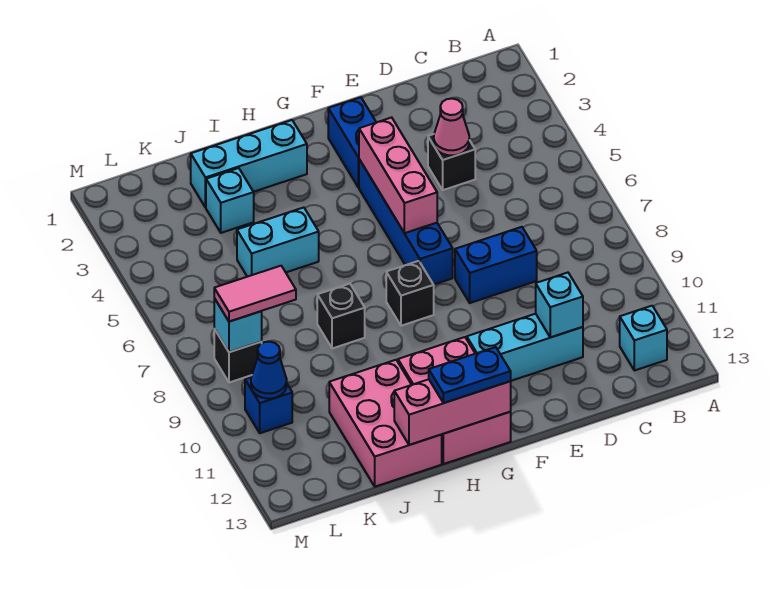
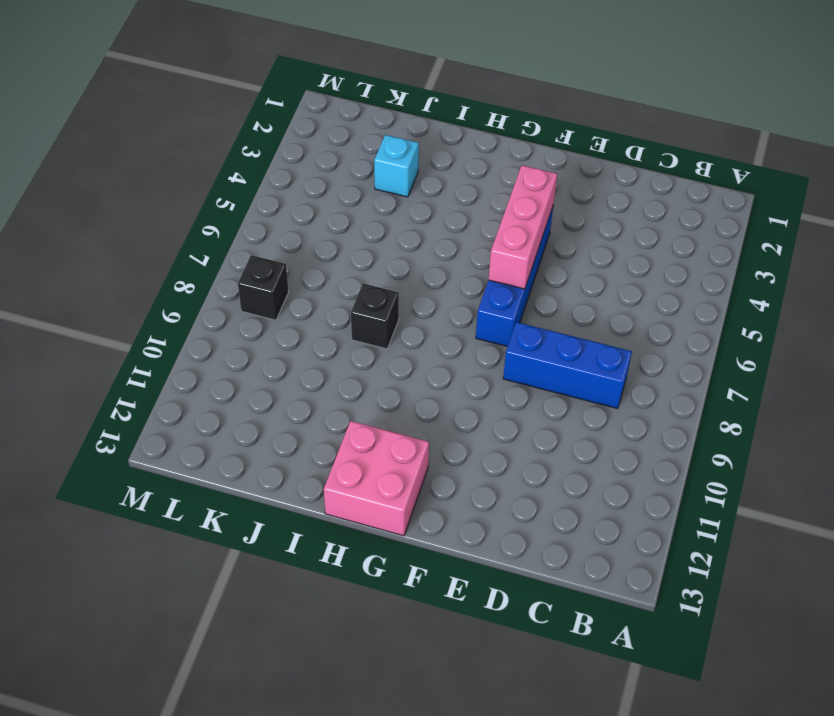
blue brick C8:E8 level 1 -> blue brick D8:E8 level 1
pink brick G12:H13 level 1 -> pink brick G11:H13 level 1
none -> cyan brick B12 level 1
none -> black brick D4 level 1
none -> cyan brick D11:F11 level 1

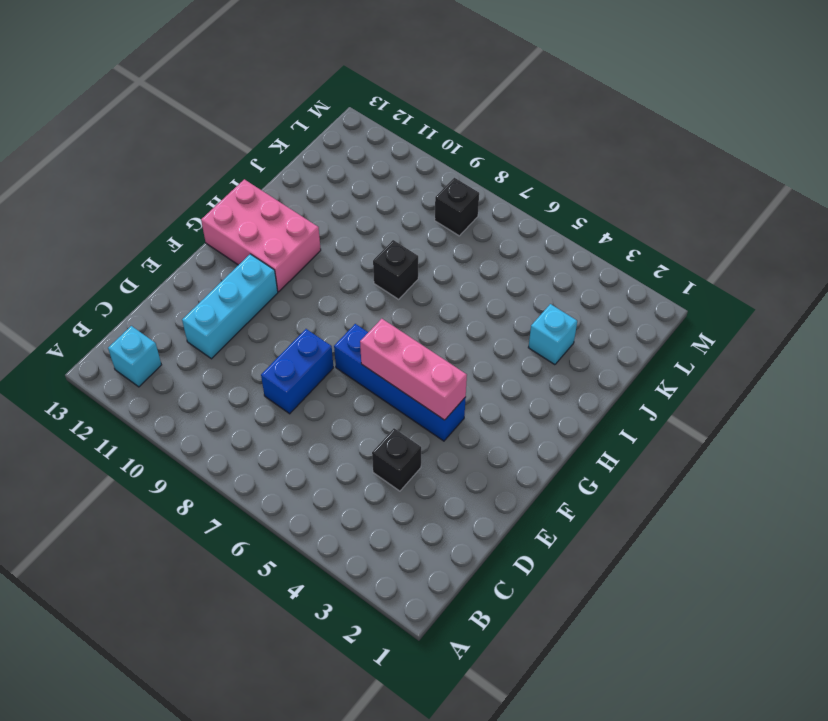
none -> blue brick F2:F3 level 1
none -> black brick G8 level 1
none -> cyan brick H2:J2 level 1

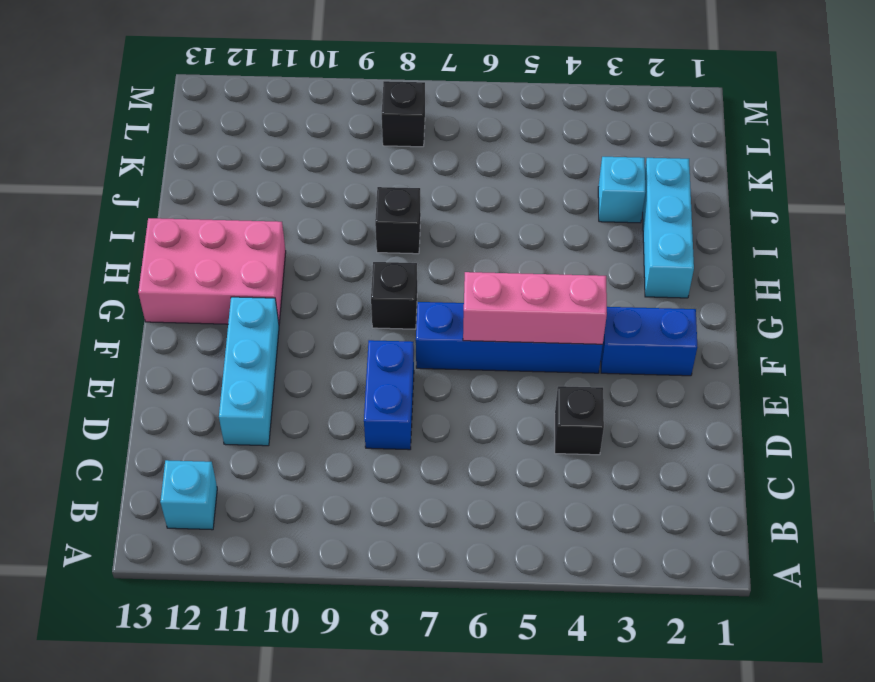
none -> cyan brick I5:J5 level 1
none -> pink brick I11:J13 level 1
none -> blue brick L10 level 1

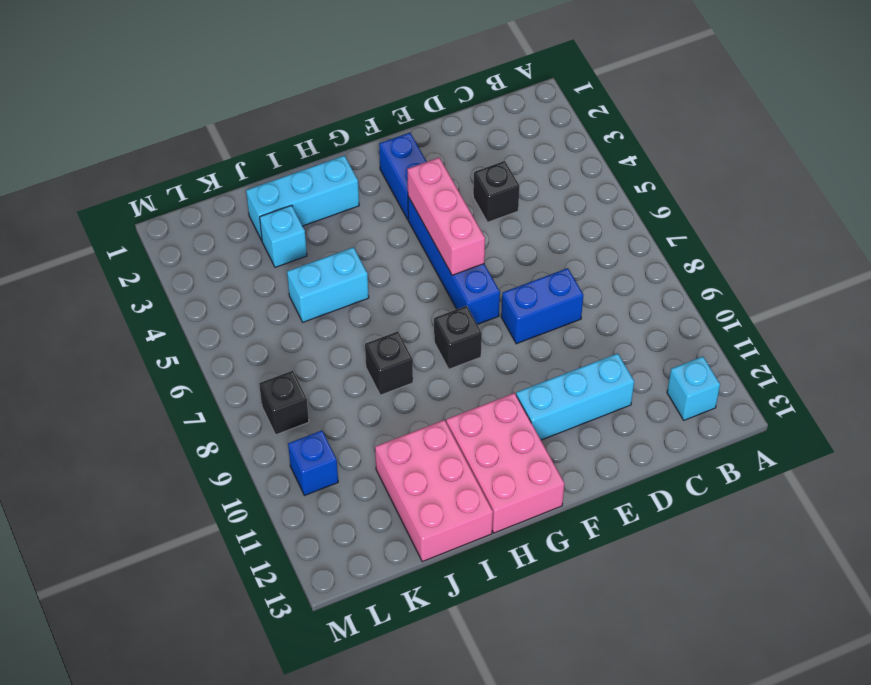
none -> pink cone D4 level 2
none -> cyan brick D11 level 2
none -> pink brick G13:I13 level 2

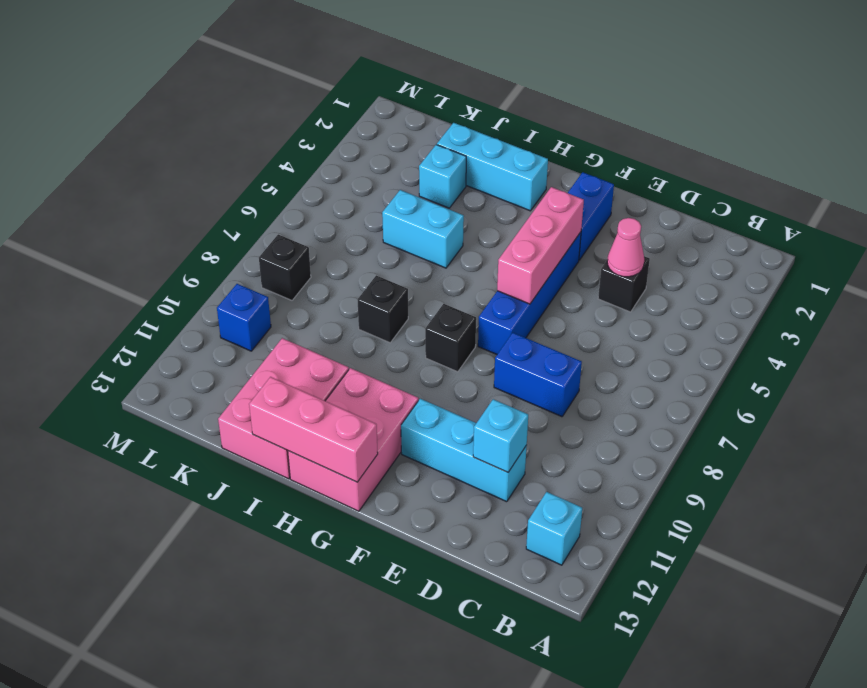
none -> cyan brick L8 level 2
none -> blue cone L10 level 2
none -> blue plate G13:H13 level 3

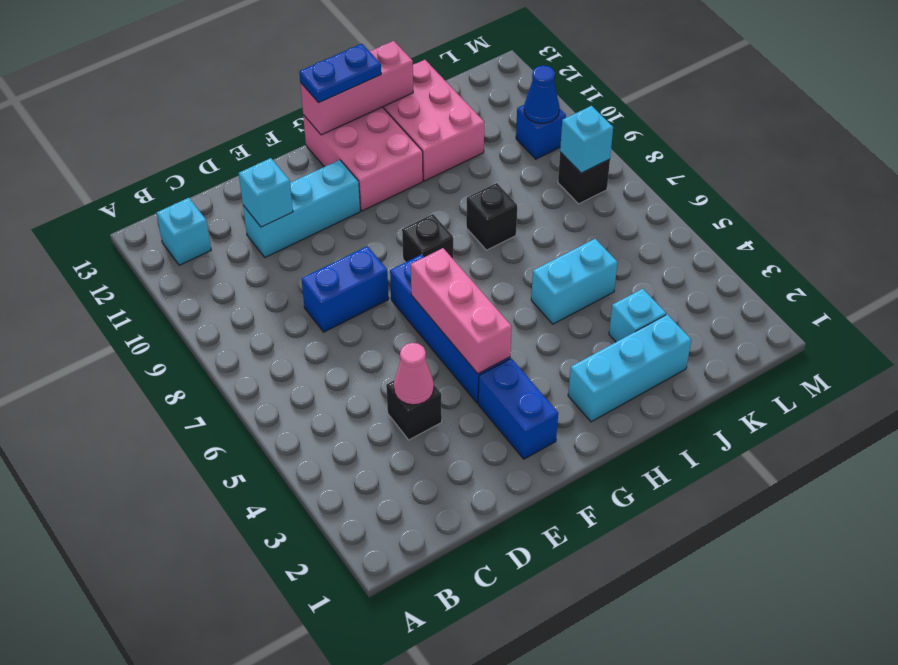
none -> pink tile K8:L8 level 3

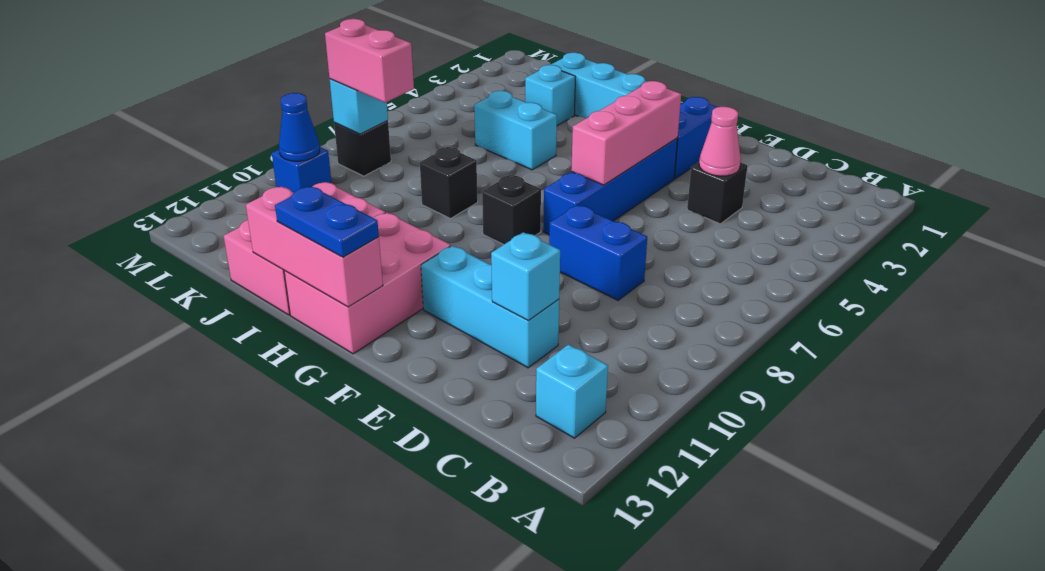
pink brick K8:L8 level 3 -> pink tile K8:L8 level 3

